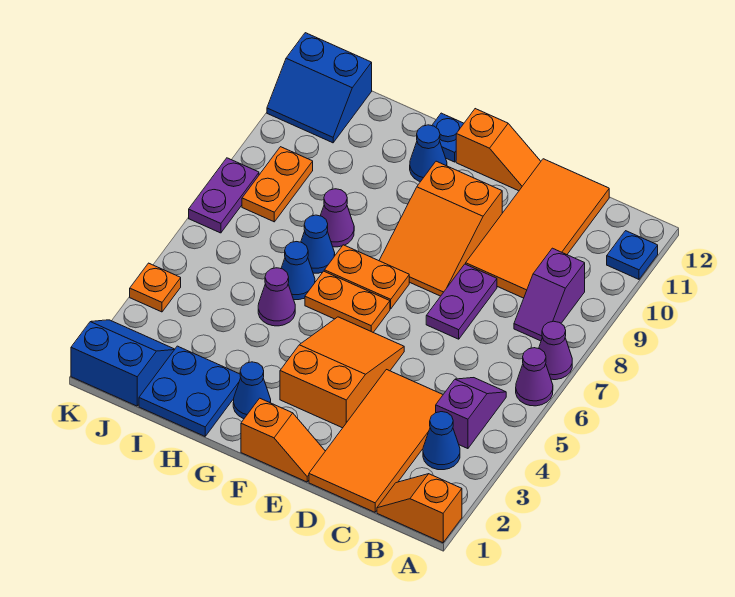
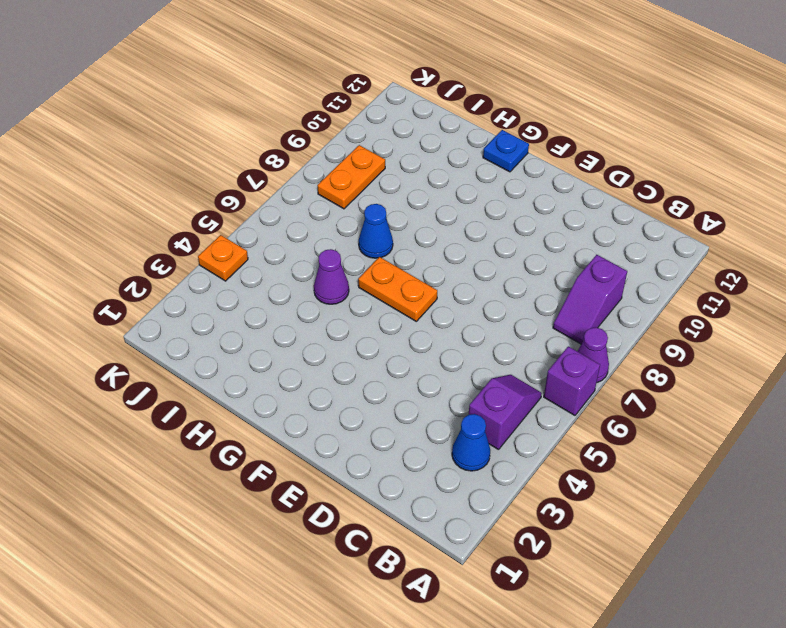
purple brick A6 level 1 -> purple cone A6 level 1
none -> orange slope A1:B1 level 1 top A
none -> blue plate A11 level 1
none -> orange tile C1:D4 level 1

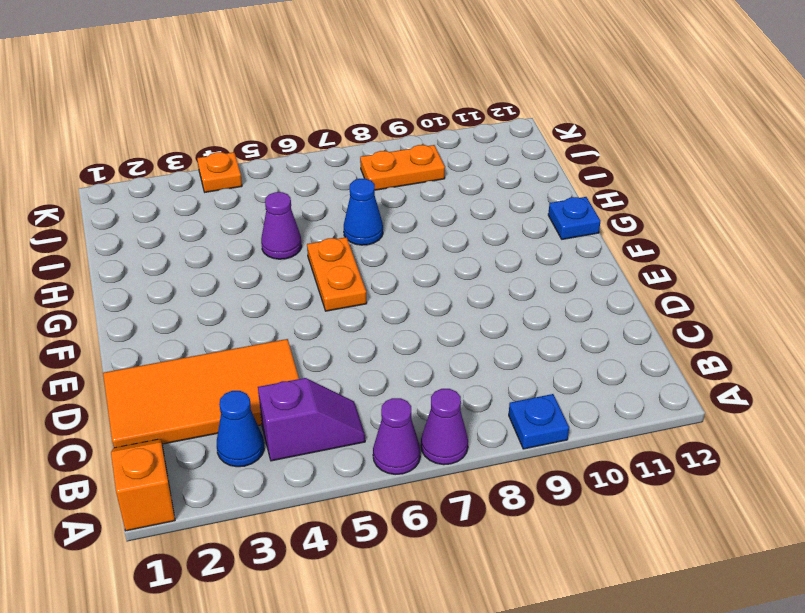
blue plate A9 level 1 -> blue plate A11 level 1
none -> purple slope B8:B9 level 1 top 9
none -> orange tile C9:D12 level 1
none -> purple plate D7:D8 level 1

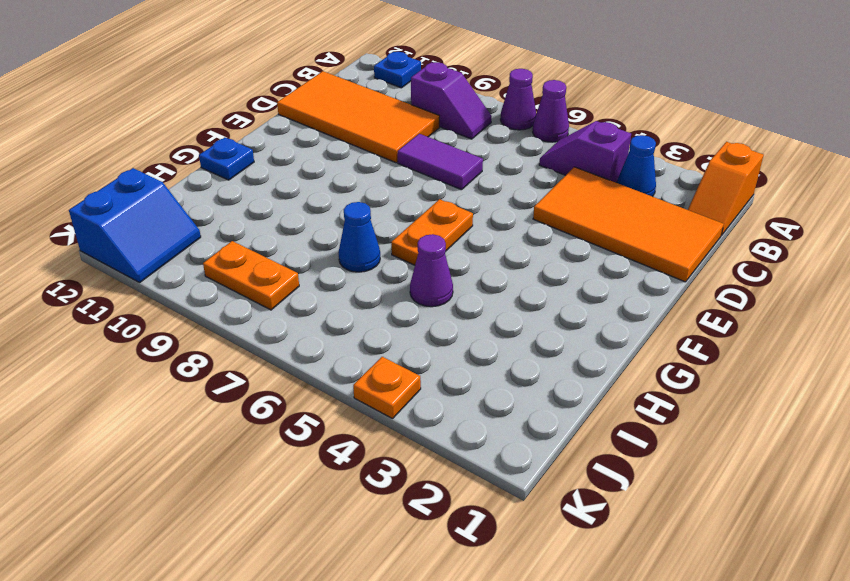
purple tile D7:D8 level 1 -> purple plate D7:D8 level 1
none -> orange slope E1:F1 level 1 top F
none -> orange slope E3:F5 level 1 top 3
none -> orange slope E8:F10 level 1 top 10

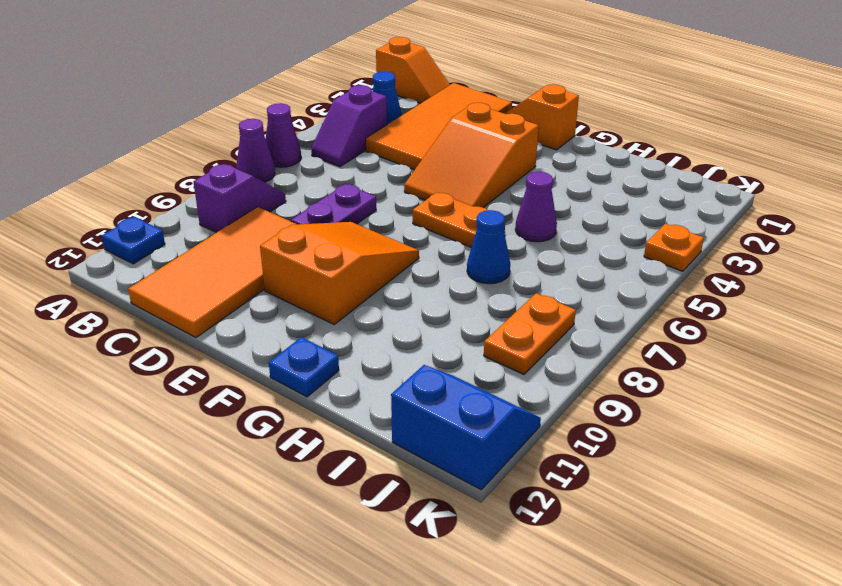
none -> orange slope E12:F12 level 1 top F
none -> orange plate F7:G7 level 1
none -> blue cone G2 level 1

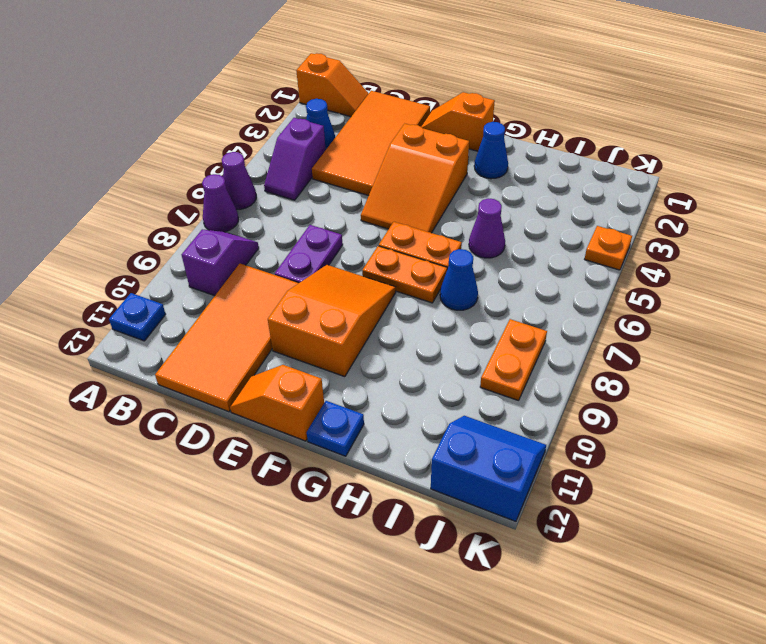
none -> blue cone G11 level 1
none -> blue plate H1:I2 level 1
none -> blue cone H6 level 1

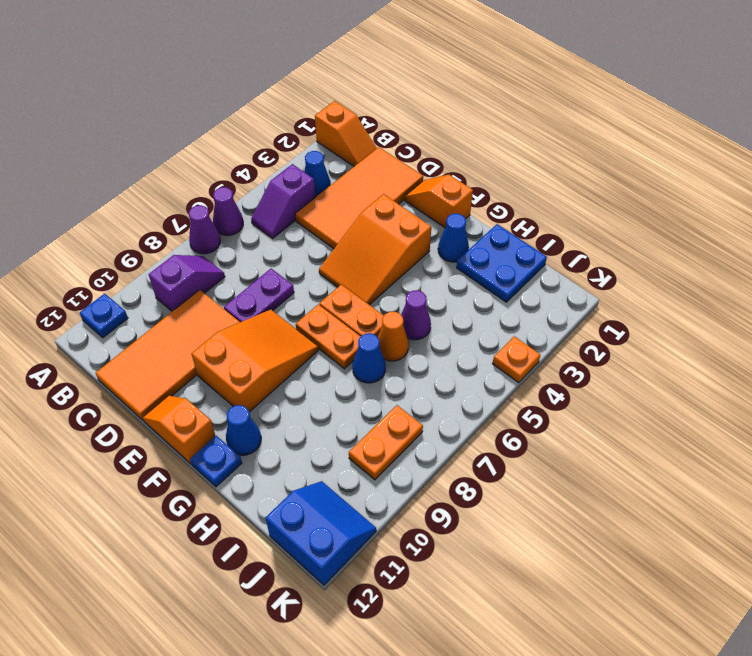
orange cone H6 level 1 -> blue cone H6 level 1
none -> purple cone H8 level 1
none -> blue slope J1:K2 level 1 top 1
none -> purple plate K7:K8 level 1

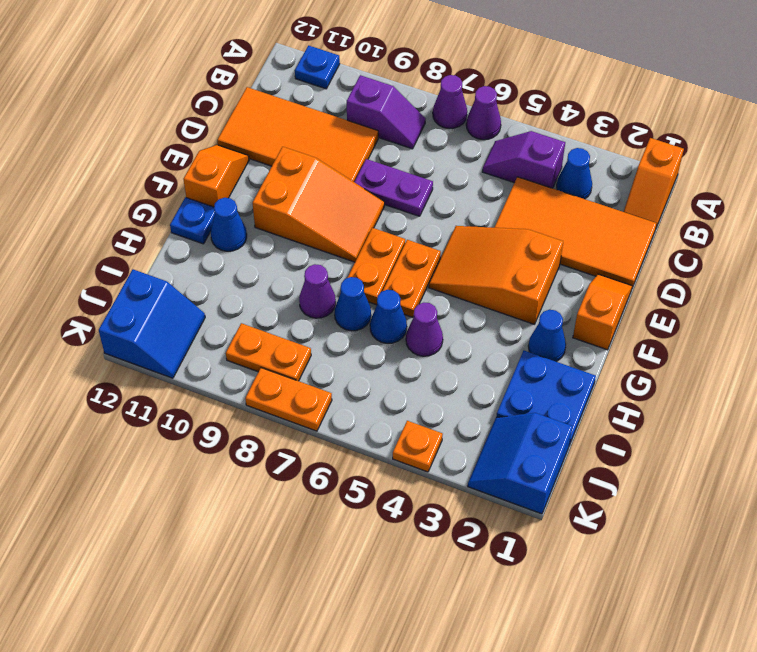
orange plate K7:K8 level 1 -> purple plate K7:K8 level 1

